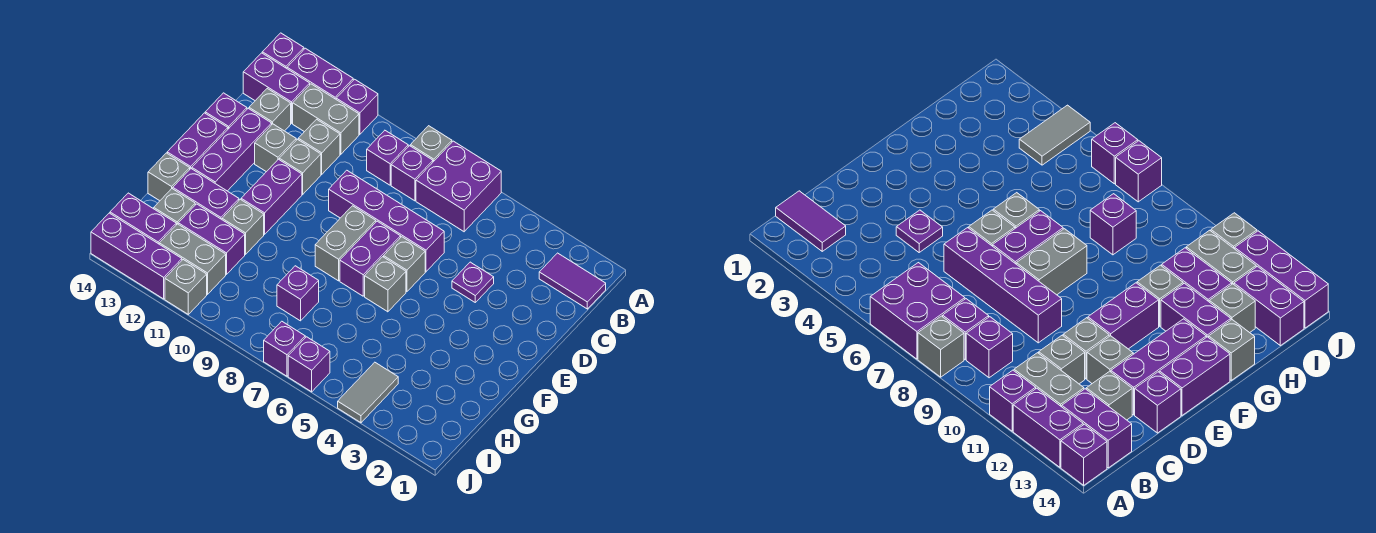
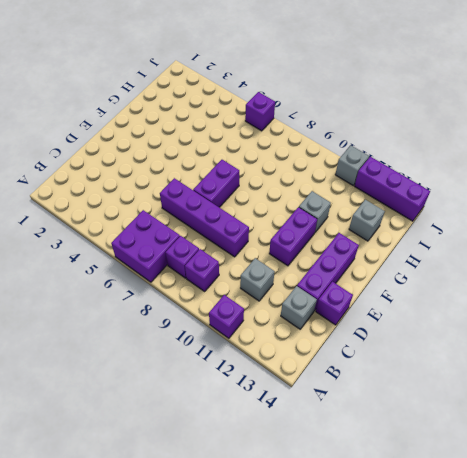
none -> grey brick A8 level 1
none -> purple brick A12:A13 level 1
none -> purple brick A14 level 1
none -> purple tile B1:B2 level 1

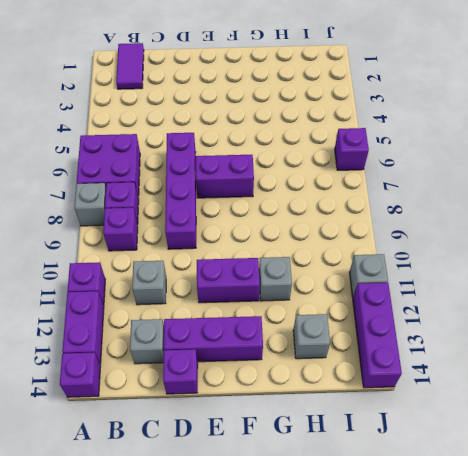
none -> grey brick B11:B12 level 1
none -> purple brick B13:B14 level 1
none -> purple plate D4 level 1
none -> grey brick D11 level 1

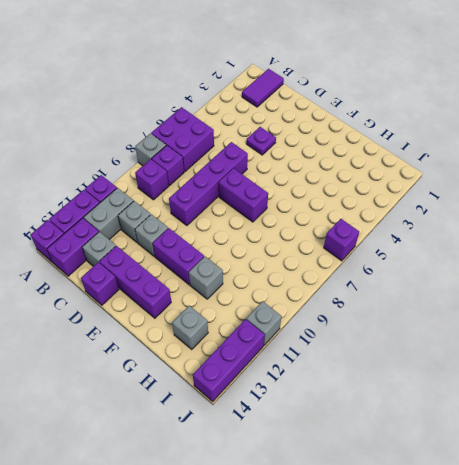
none -> grey brick D12 level 1
none -> grey brick E6 level 1
none -> grey brick E8:F8 level 1
none -> purple brick E14:F14 level 1

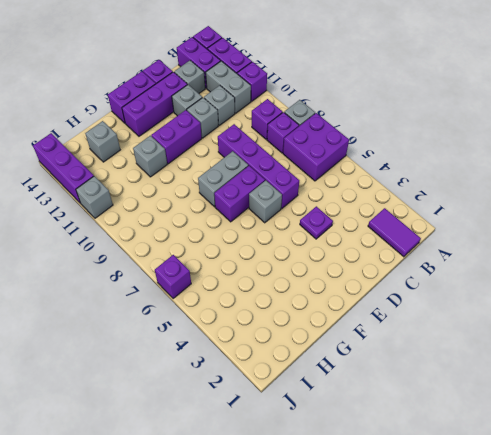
none -> grey brick F6 level 1
none -> purple brick G12:G13 level 1
none -> grey brick G14 level 1
none -> purple brick H8 level 1

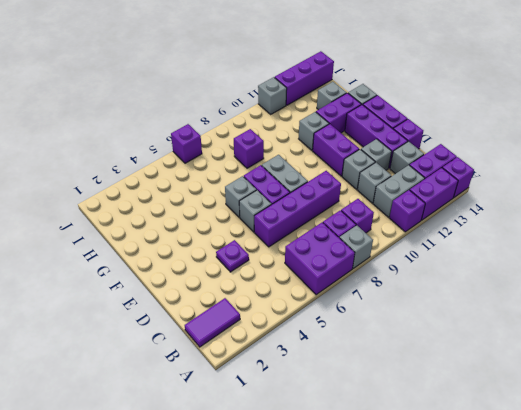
none -> purple brick H11:H12 level 1
none -> grey tile I4:J4 level 1
none -> grey brick I11:I12 level 1
none -> purple brick I13:I14 level 1

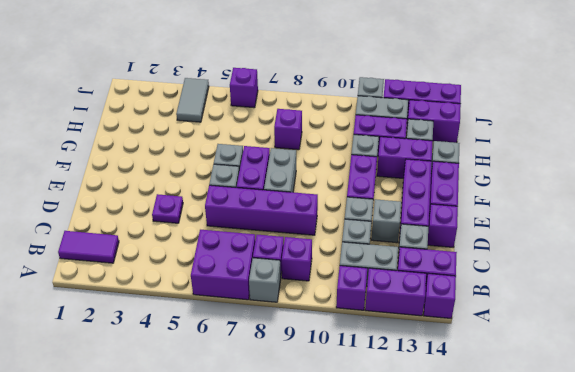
none -> purple brick J7 level 1

